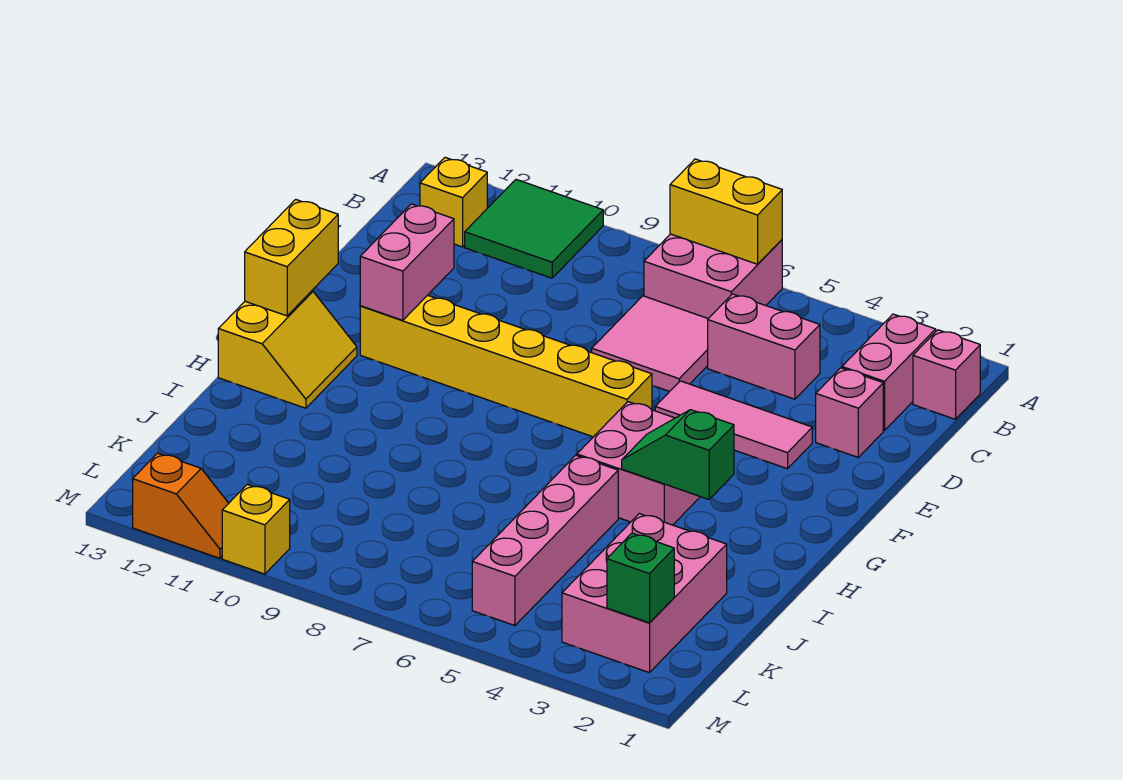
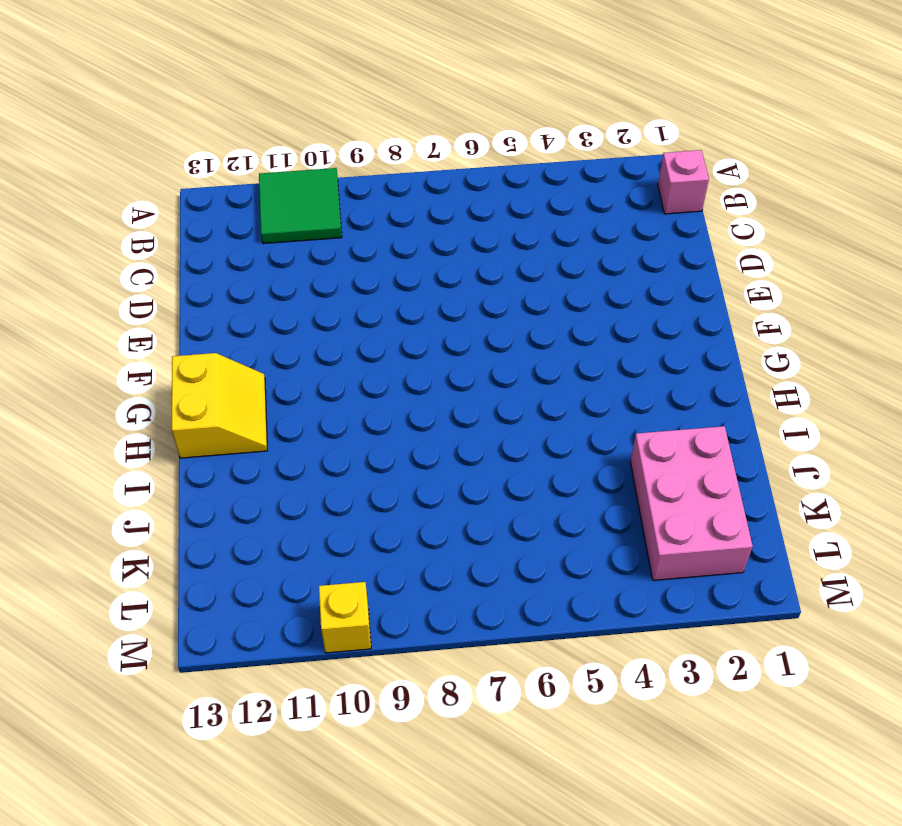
none -> pink brick A6:B7 level 1
none -> pink brick B2:C2 level 1
none -> yellow brick B12 level 1

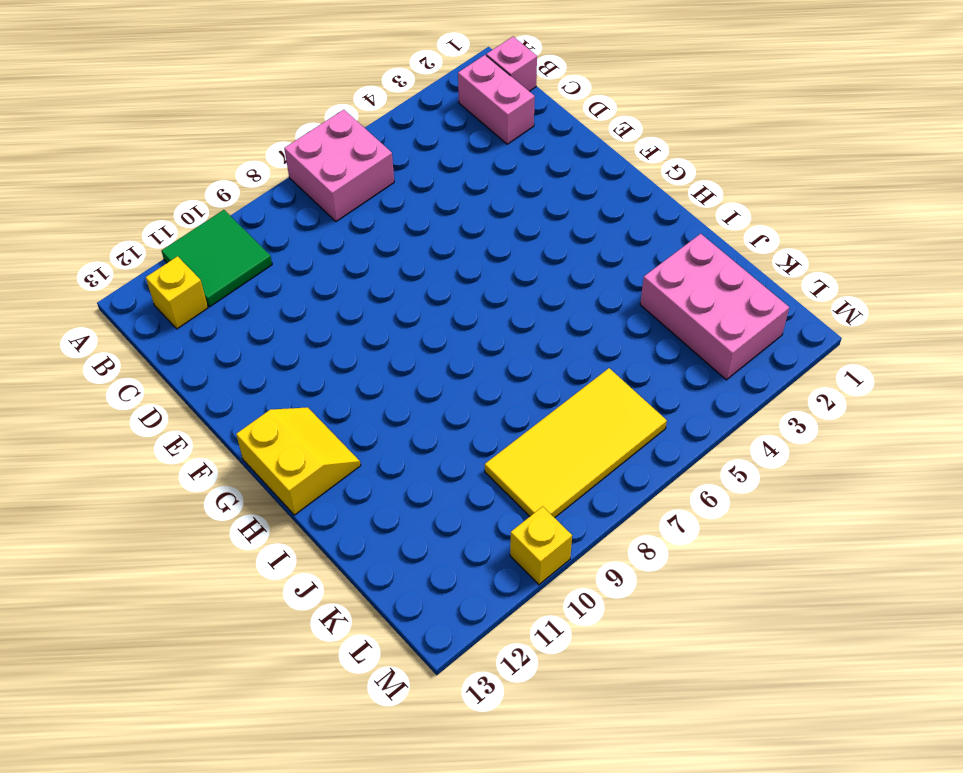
yellow tile K6:L9 level 1 -> none
none -> pink brick C4:C5 level 1
none -> pink tile C6:D7 level 1
none -> pink brick D2 level 1

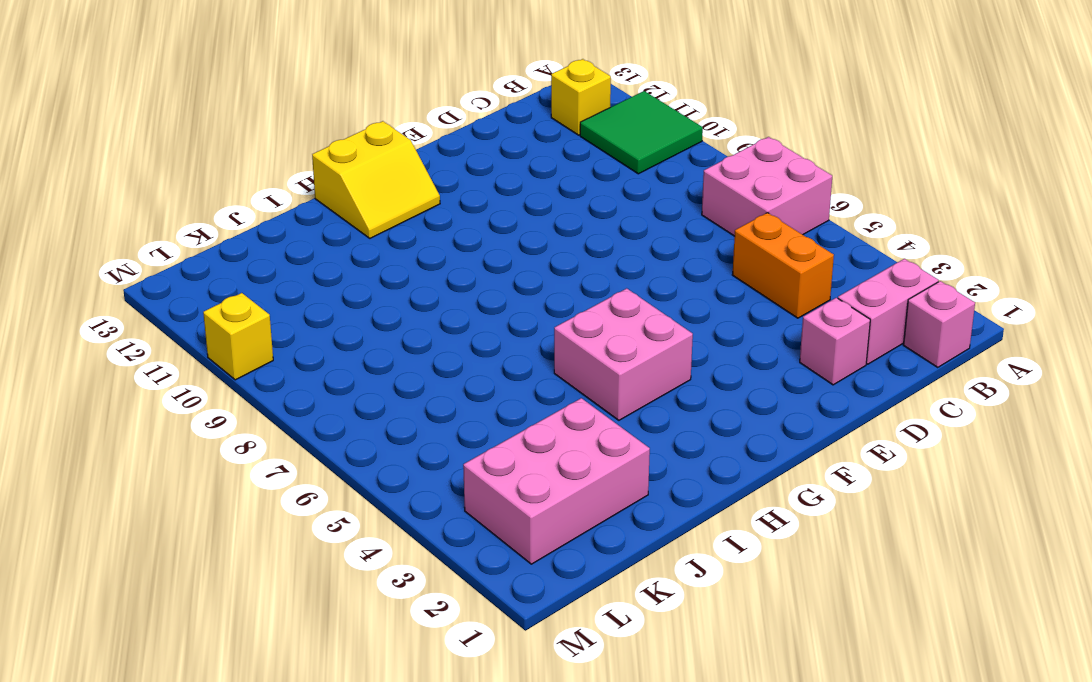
orange brick C4:C5 level 1 -> pink brick C4:C5 level 1
none -> pink tile C6:D7 level 1
none -> pink tile E3:E5 level 1
none -> yellow brick F6:F11 level 1

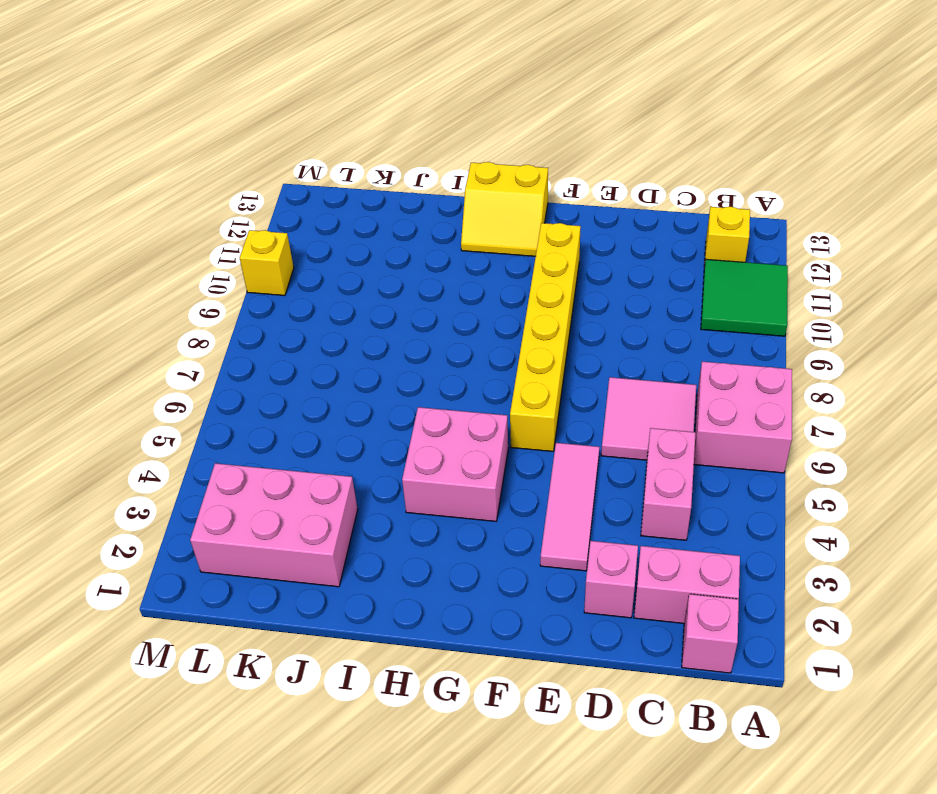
none -> pink brick I5:L5 level 1
none -> orange slope M11:M12 level 1 top 12
none -> yellow brick A6:A7 level 2

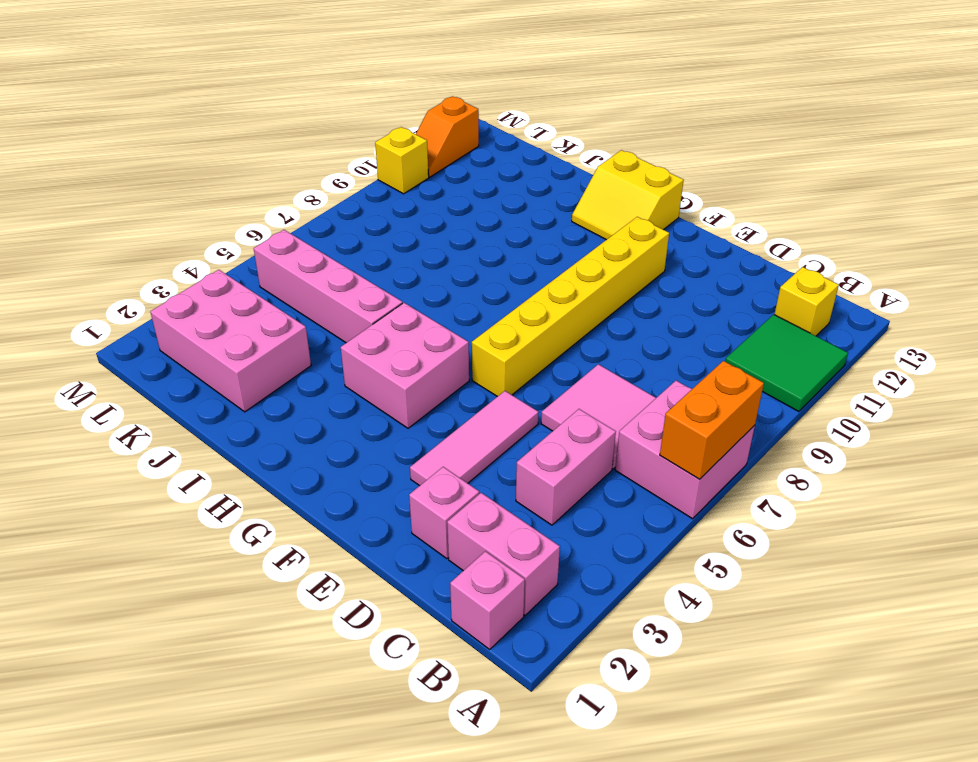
orange brick A6:A7 level 2 -> yellow brick A6:A7 level 2
none -> pink brick E11:F11 level 2
none -> yellow brick F13:G13 level 2
none -> green slope H3:H4 level 2 top 3

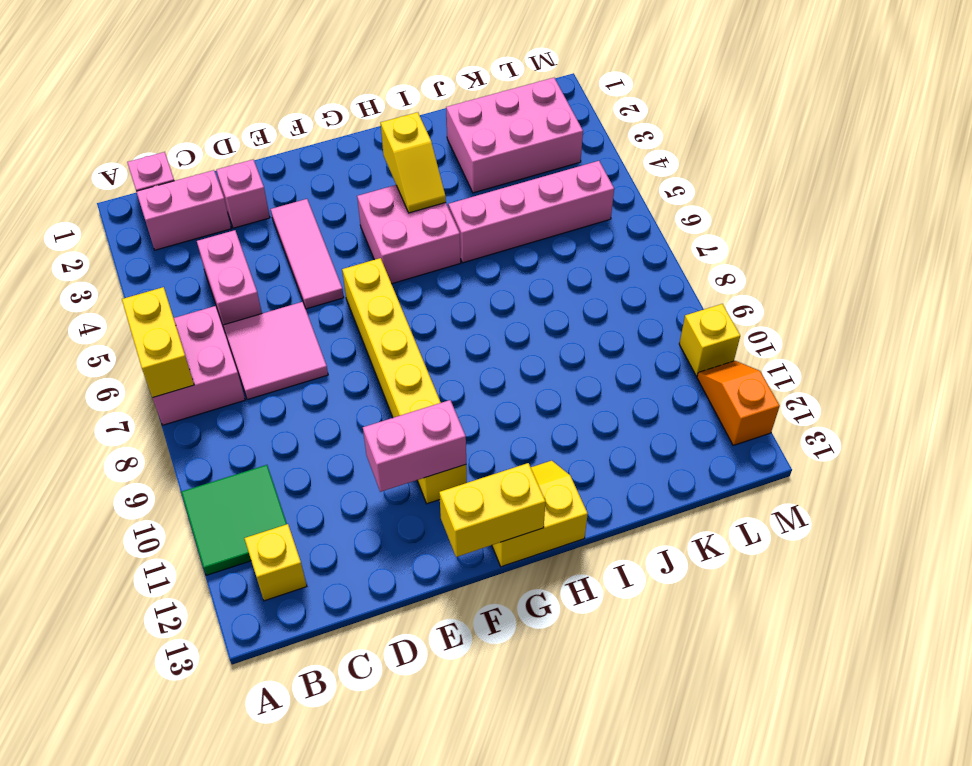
yellow slope H3:H4 level 2 top 3 -> green slope H3:H4 level 2 top 3
none -> green brick L2 level 2

